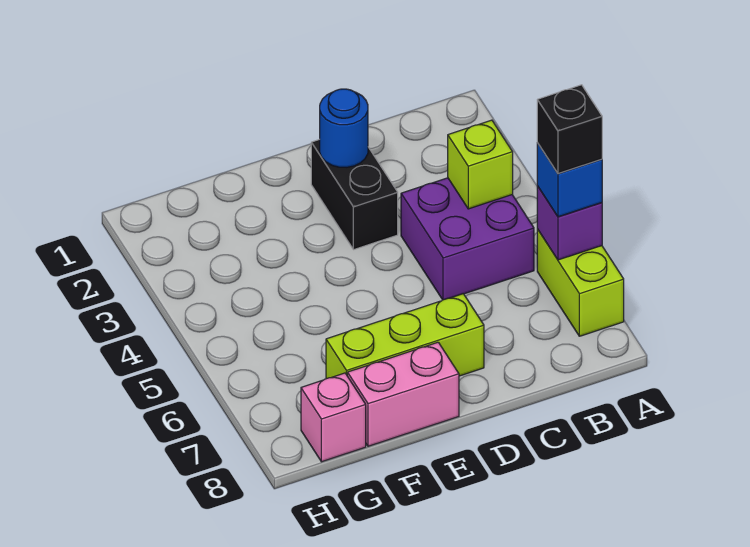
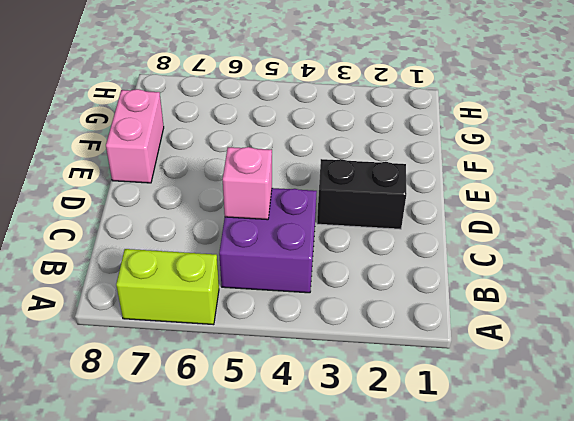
pink brick C5 level 2 -> pink brick G8 level 1
none -> lime brick D7:F7 level 1
none -> purple brick A6 level 2

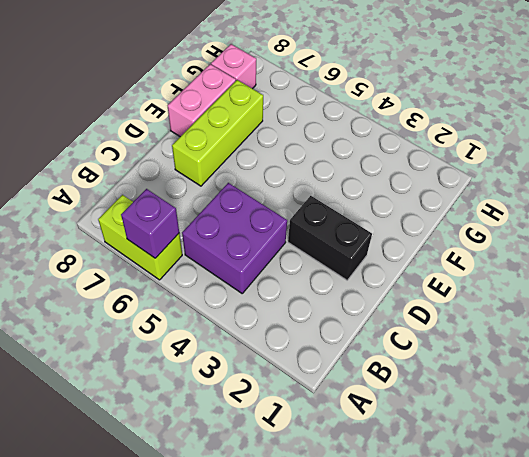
none -> lime brick B4 level 2
none -> blue round brick D2 level 2

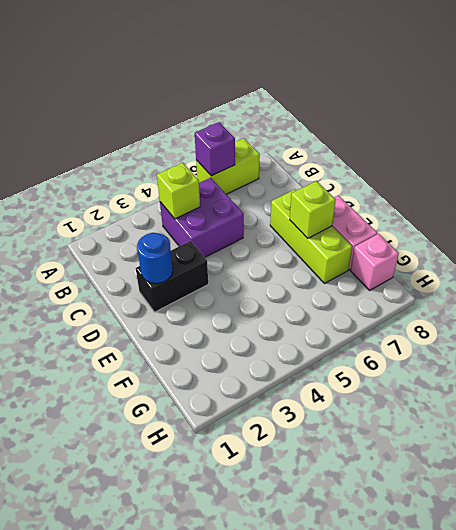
lime brick E7 level 2 -> none
none -> blue brick A6 level 3
none -> black brick A6 level 4

